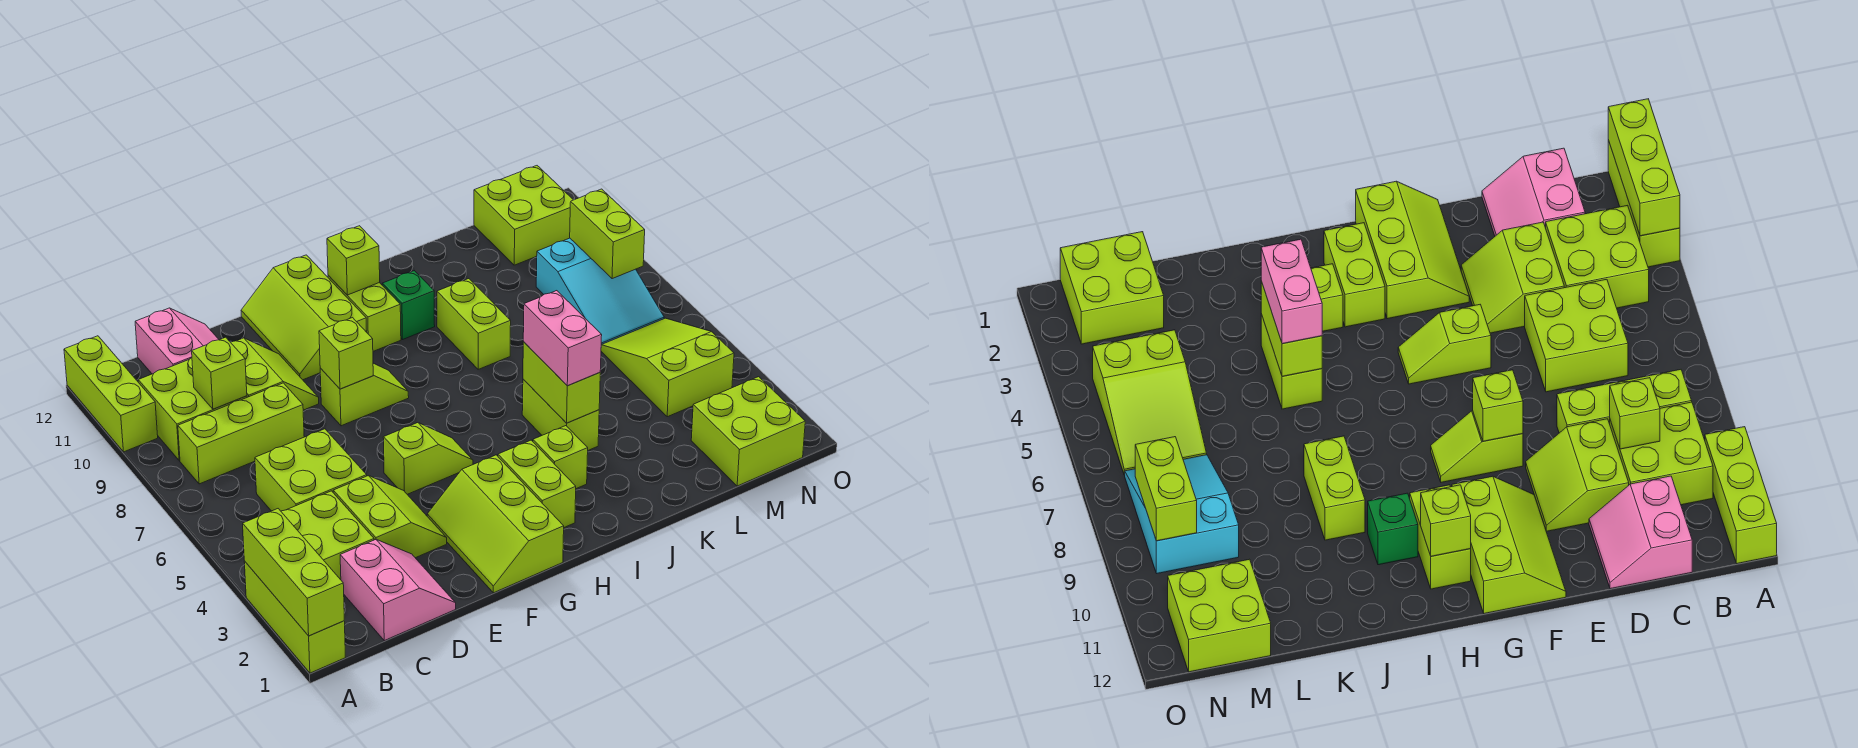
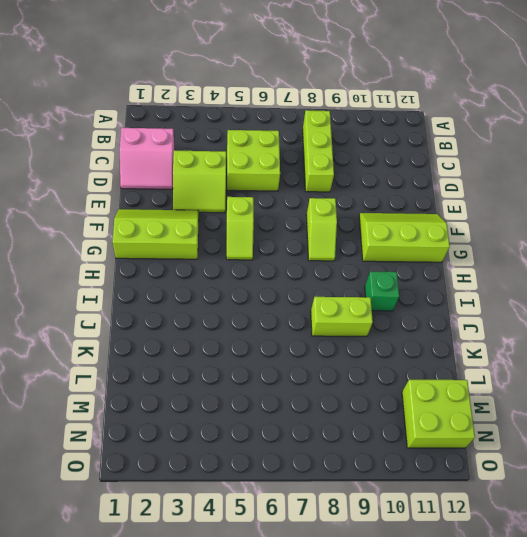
none -> lime brick A1:A3 level 1
none -> lime brick A10:A12 level 1
none -> lime brick B3:C4 level 1
none -> lime brick B9:C10 level 1

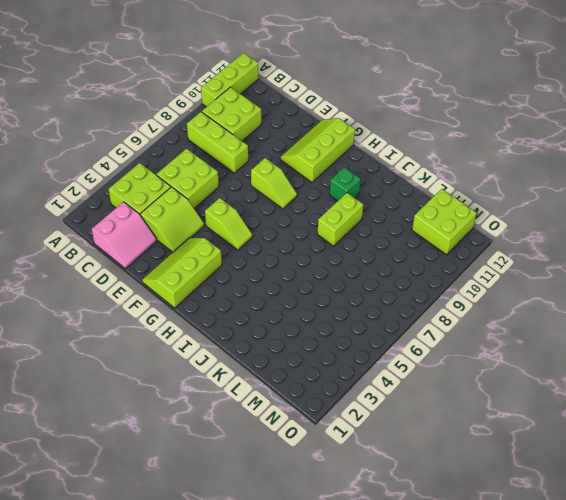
none -> lime brick A1:A3 level 1
none -> pink slope C11:D12 level 1 top C
none -> lime slope D9:E10 level 1 top D
none -> lime brick H2:H3 level 1

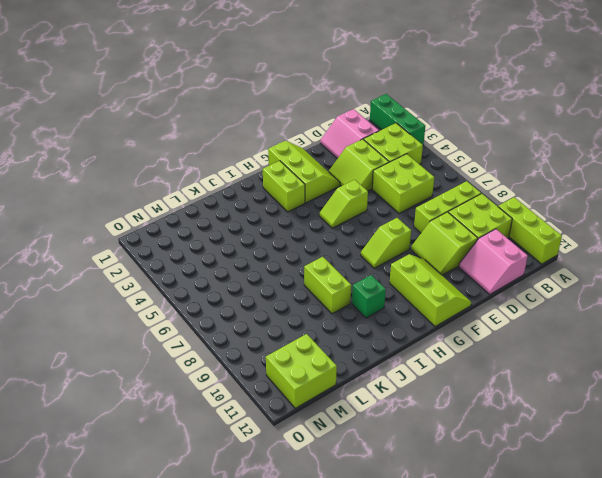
green brick A1:A3 level 1 -> lime brick A1:A3 level 1
none -> lime brick H10:H11 level 1
none -> lime brick I3 level 1
none -> lime brick J4:J5 level 1
none -> lime brick M1:N2 level 1

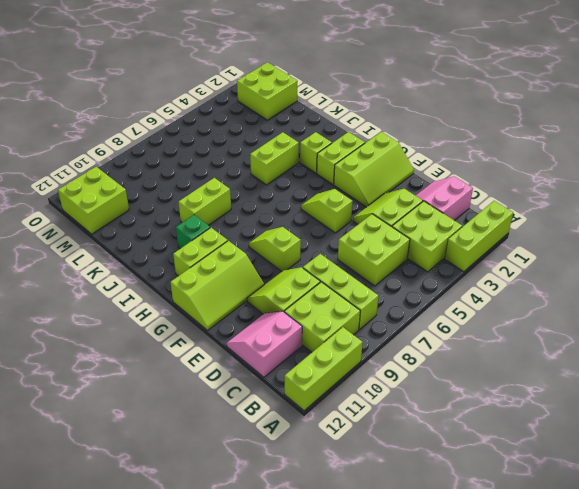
none -> lime slope M4:N6 level 1 top 4
none -> cyan slope M7:N9 level 1 top 9
none -> lime brick A1:A3 level 2
none -> lime brick C9 level 2

